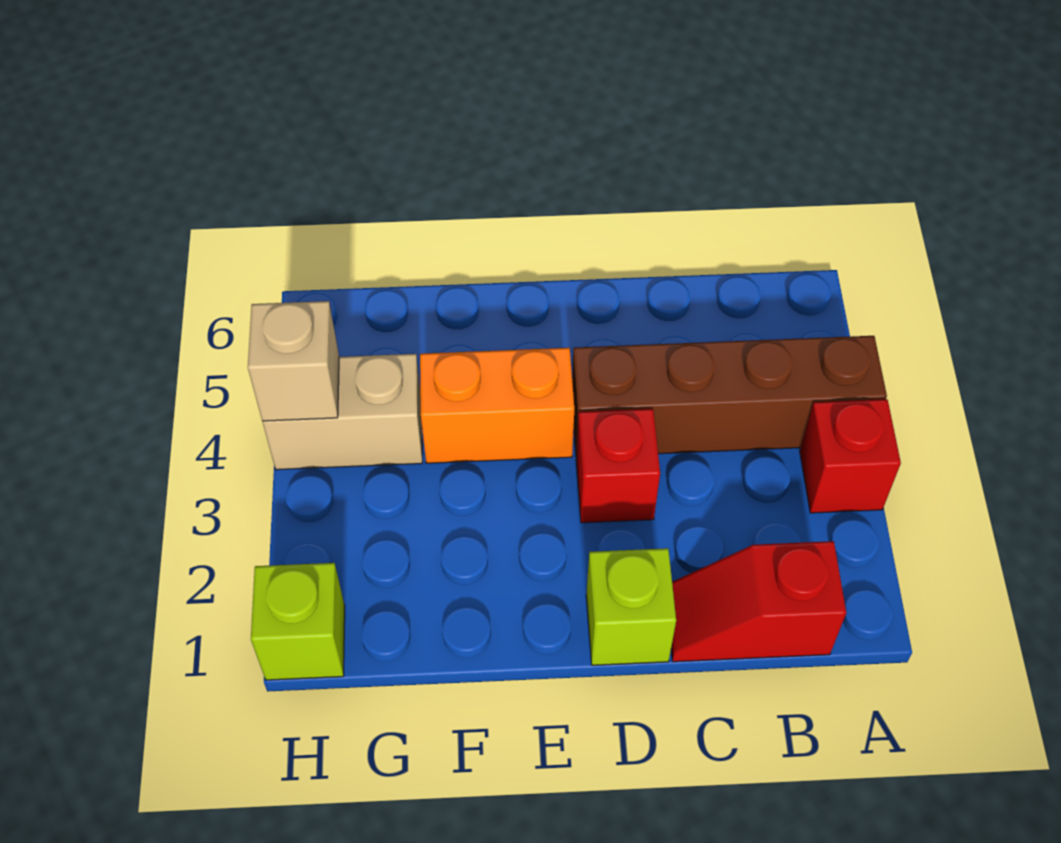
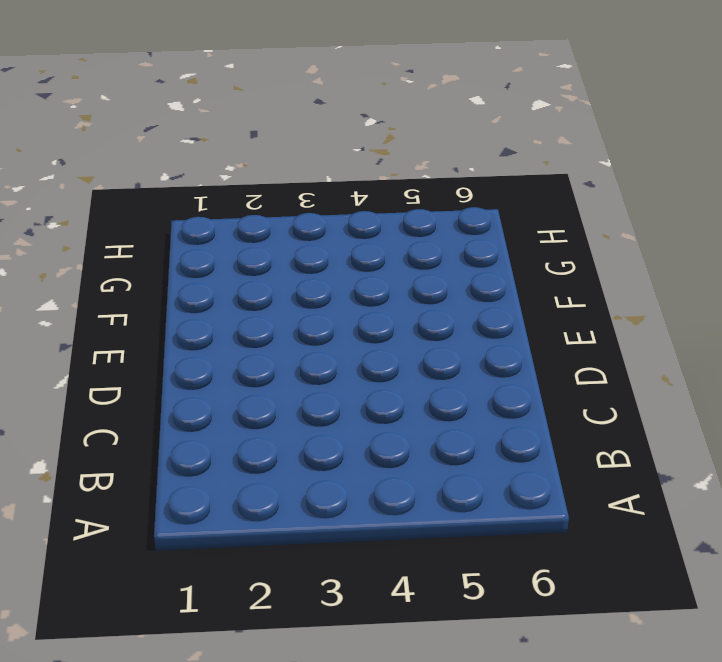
none -> red brick A3 level 1
none -> brown brick A4:D4 level 1

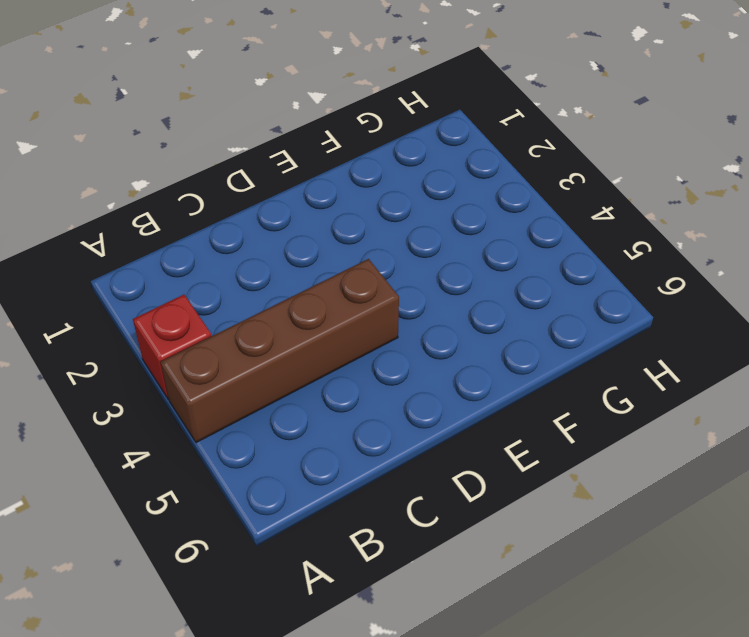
none -> red slope B1:C1 level 1 top B
none -> lime brick D1 level 1

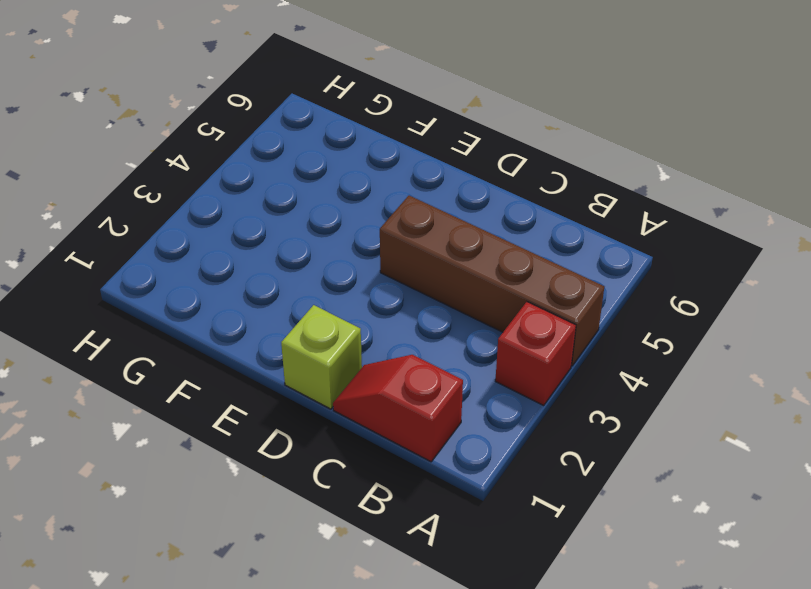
none -> red brick D3 level 1
none -> orange brick E4:F4 level 1

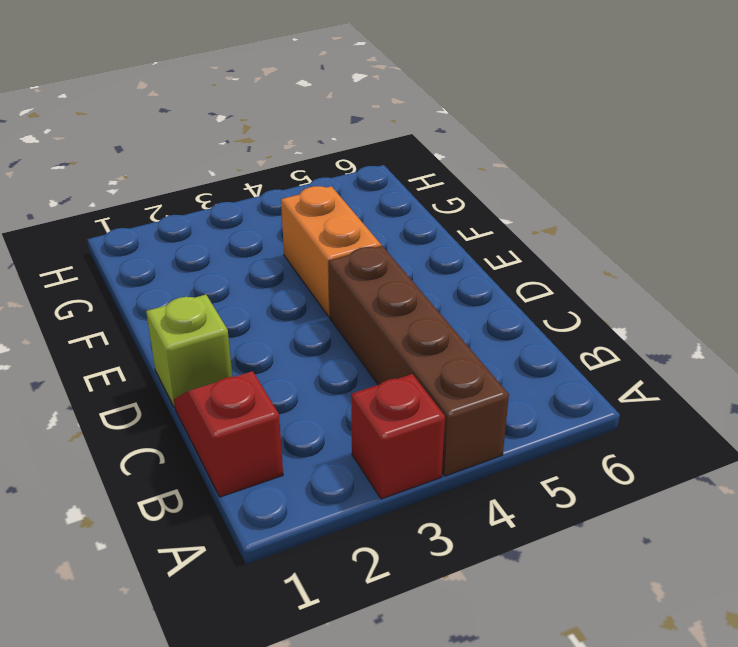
none -> red brick D3 level 1
none -> tan brick G4:H4 level 1

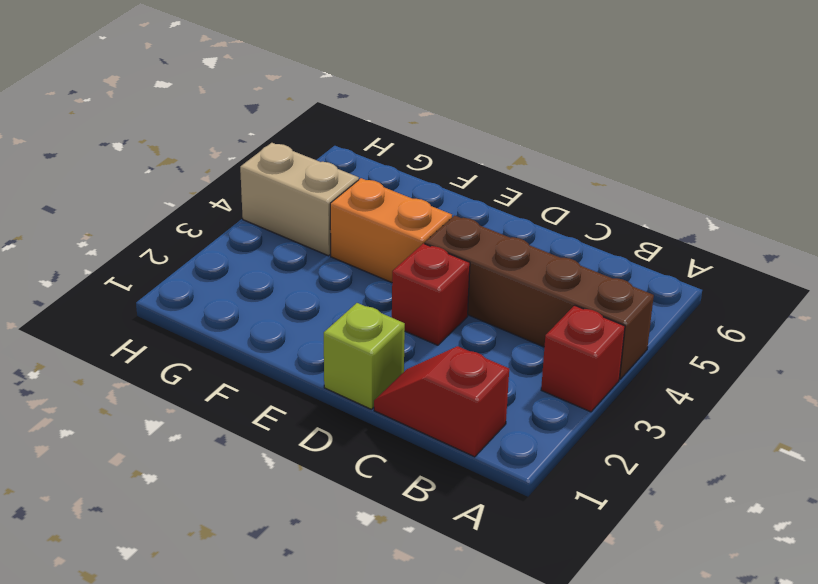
none -> lime brick H1 level 1
none -> tan brick H4 level 2

